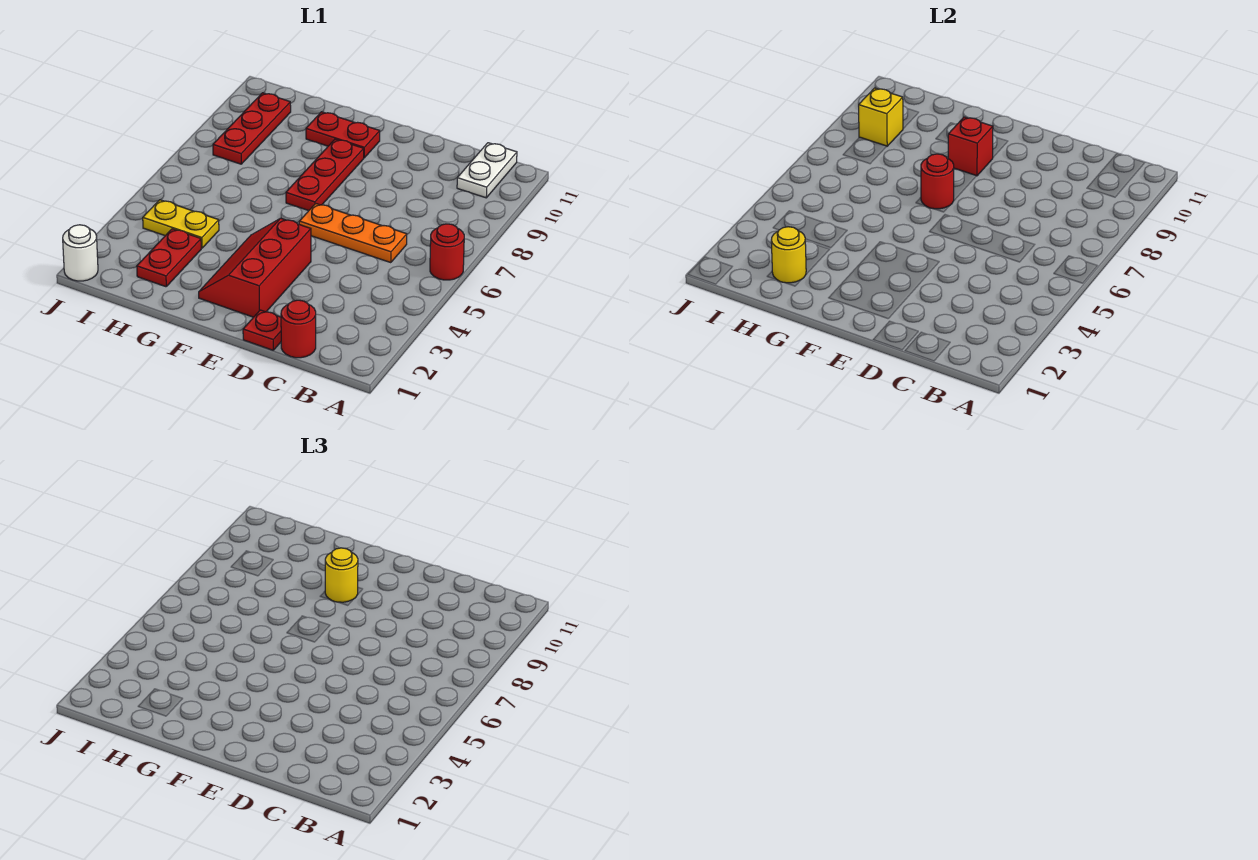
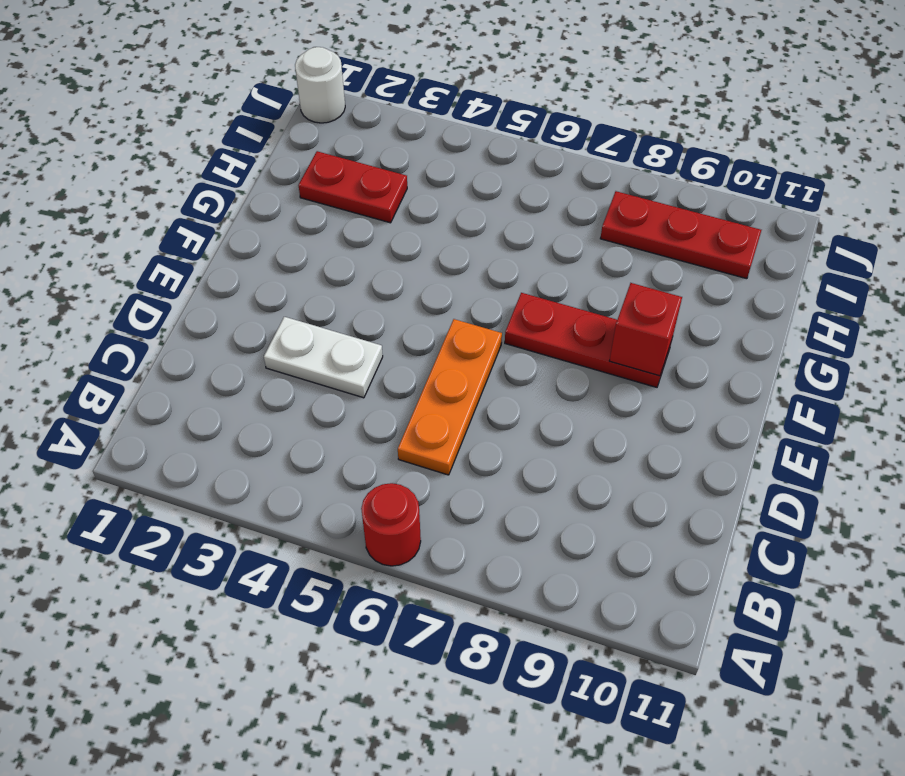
white plate D3:D4 level 1 -> white plate B10:B11 level 1
none -> red round brick C1 level 1
none -> red plate D1 level 1
none -> red slope E2:F4 level 1 top E

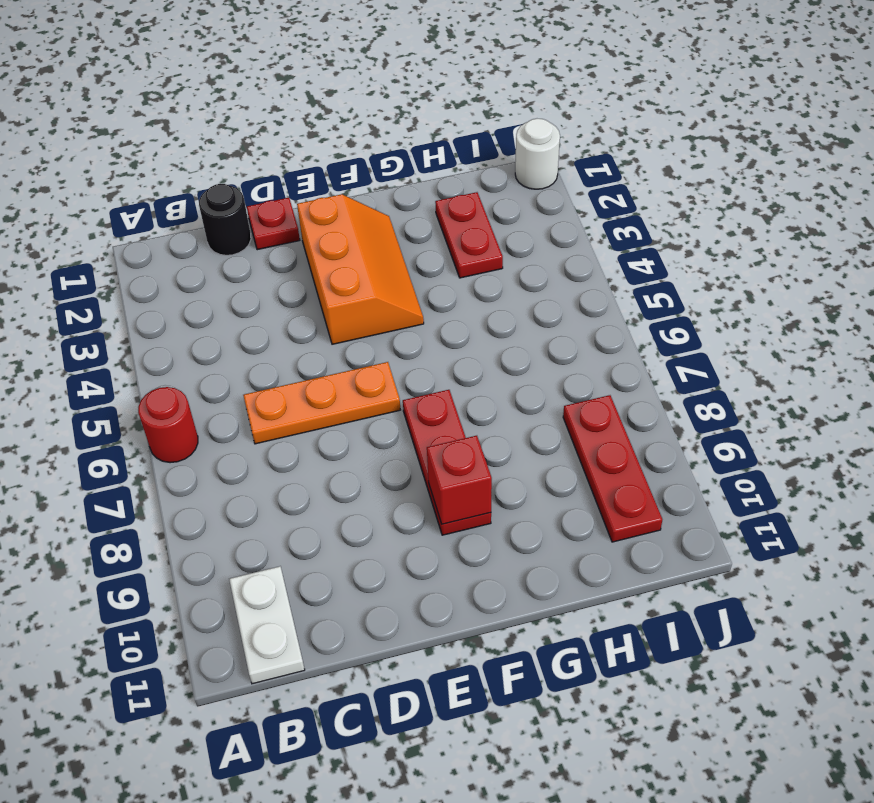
black round brick C1 level 1 -> red round brick C1 level 1
orange slope E2:F4 level 1 top E -> red slope E2:F4 level 1 top E
none -> red plate F10:G10 level 1
none -> yellow plate H4:I4 level 1
none -> red round brick F7 level 2

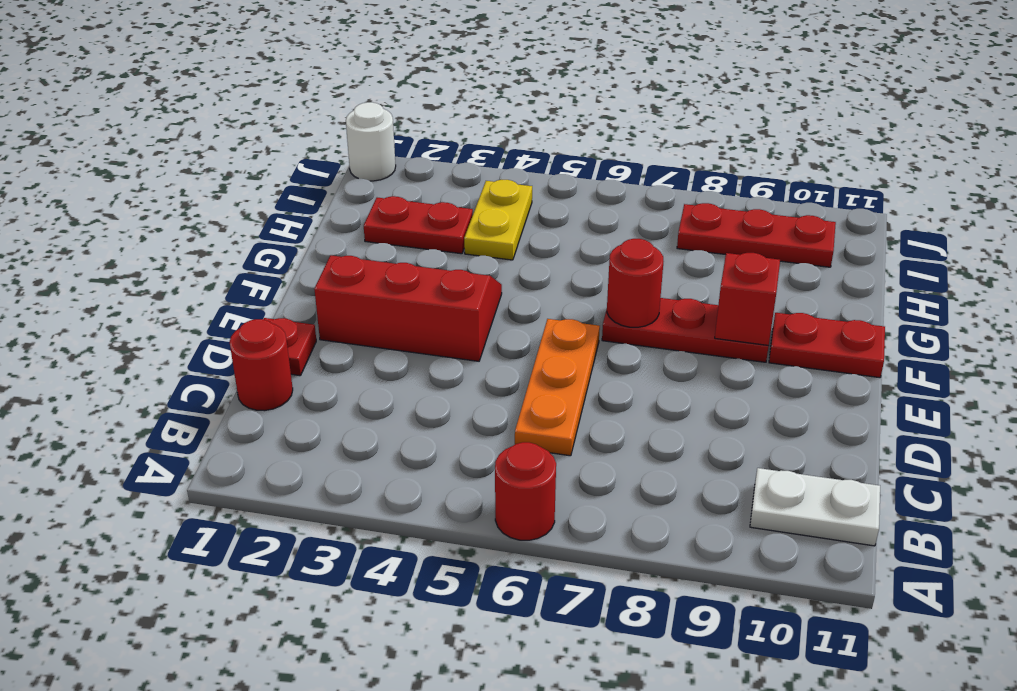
red plate F10:F11 level 1 -> red plate F10:G10 level 1
none -> yellow round brick H2 level 2
none -> yellow brick I9 level 2
none -> yellow round brick F9 level 3

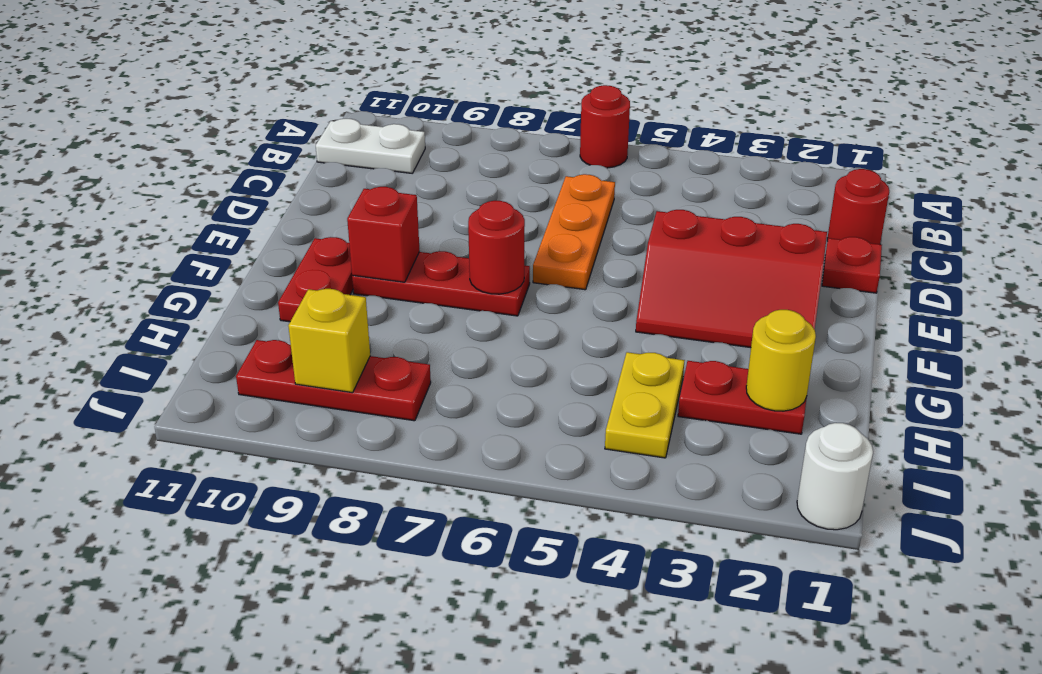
none -> yellow round brick F9 level 3

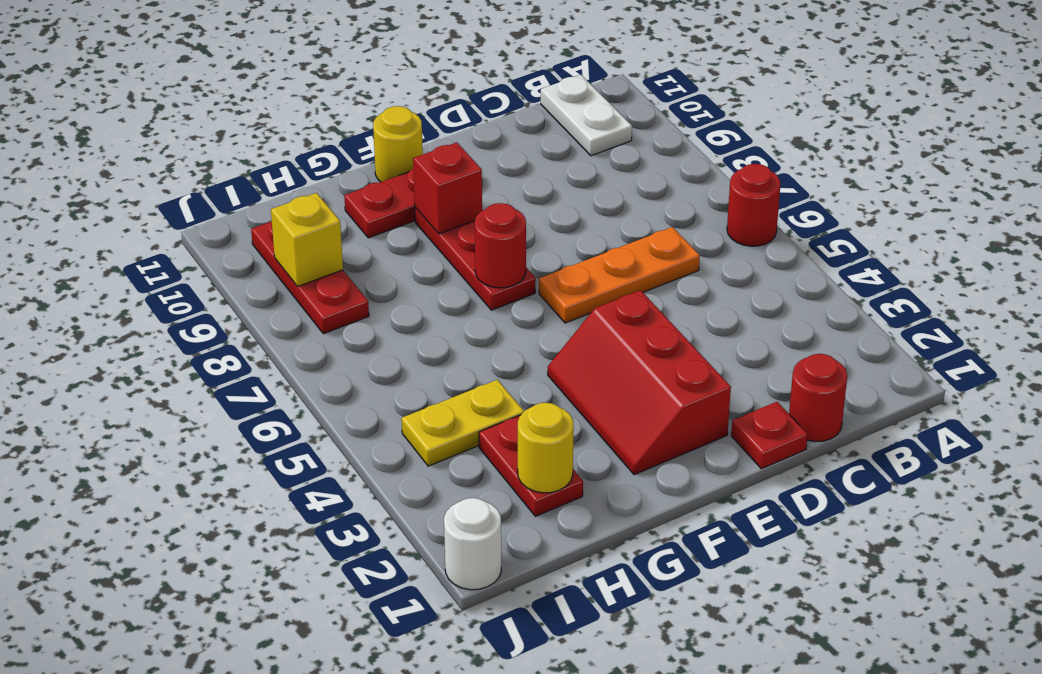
yellow round brick F11 level 1 -> yellow round brick F9 level 3

